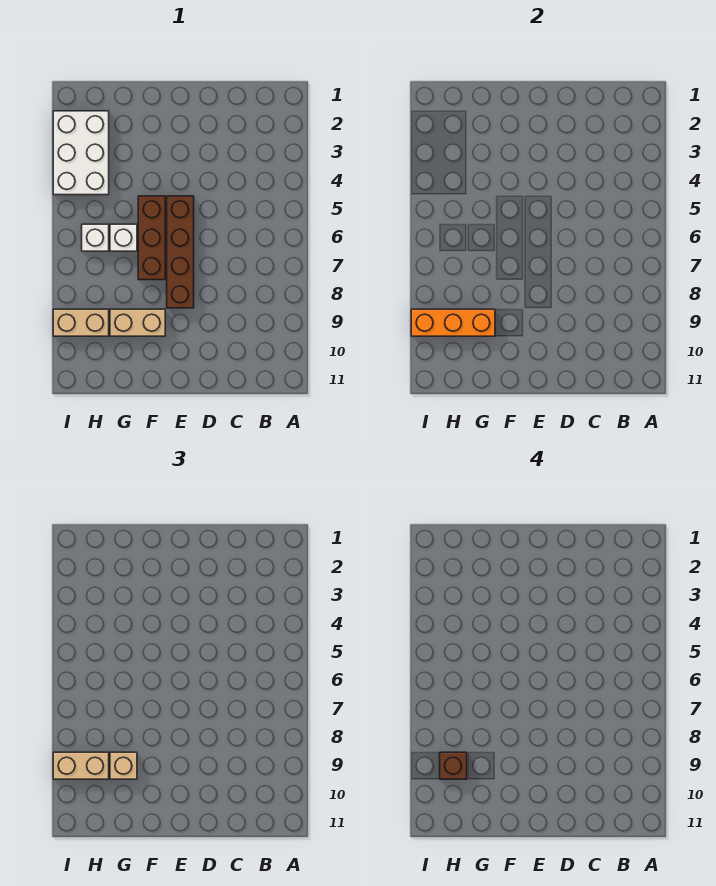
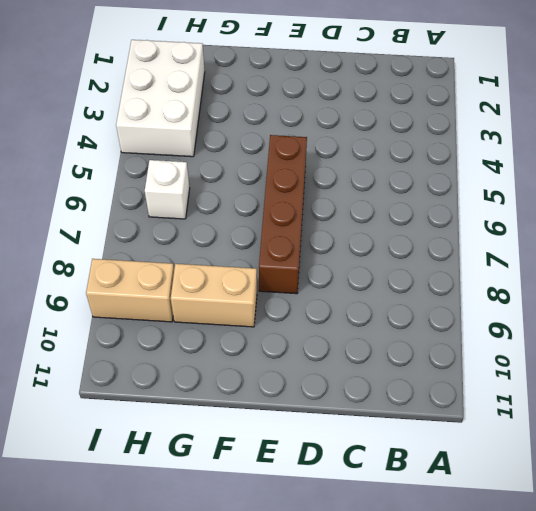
none -> brown brick F5:F7 level 1
none -> white brick G6 level 1

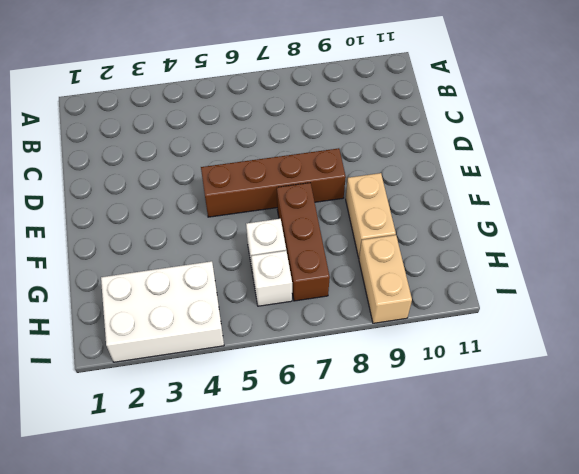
brown brick F7:H7 level 1 -> brown brick F5:F7 level 1
none -> orange brick G9:I9 level 2
none -> tan brick G9 level 3

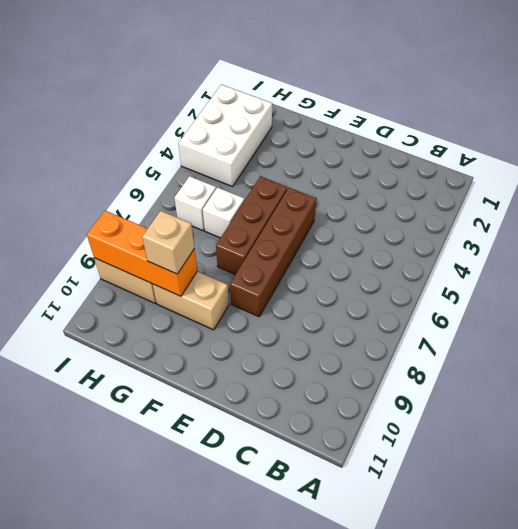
none -> tan brick H9:I9 level 3
none -> brown brick H9 level 4

